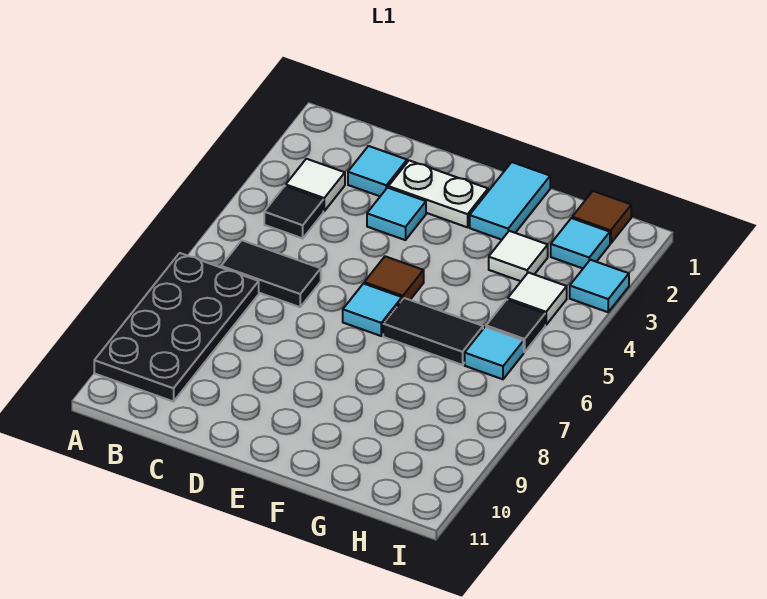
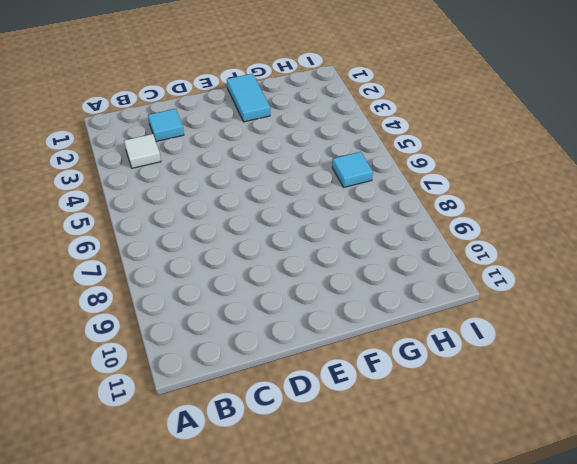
none -> black plate A7:B10 level 1
none -> black tile B4 level 1
none -> black tile B6:C6 level 1

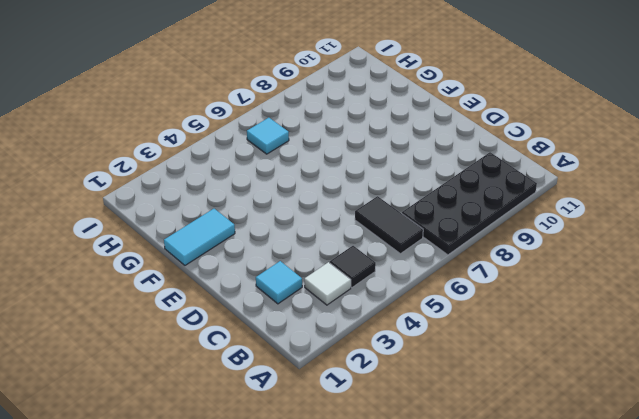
none -> white plate D2:E2 level 1
none -> cyan tile D3 level 1
none -> brown tile E5 level 1

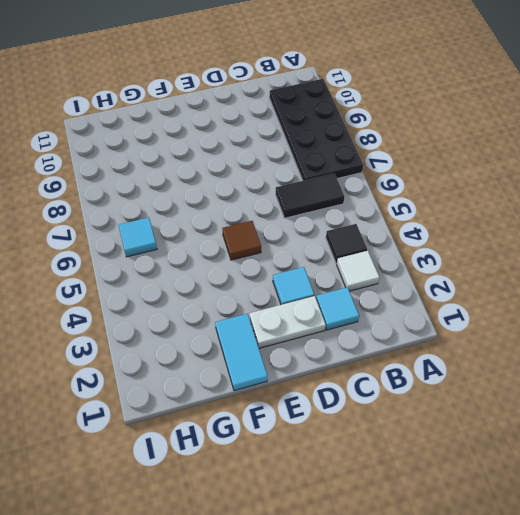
none -> cyan tile E6 level 1
none -> black tile F6:G6 level 1
none -> white tile G3 level 1

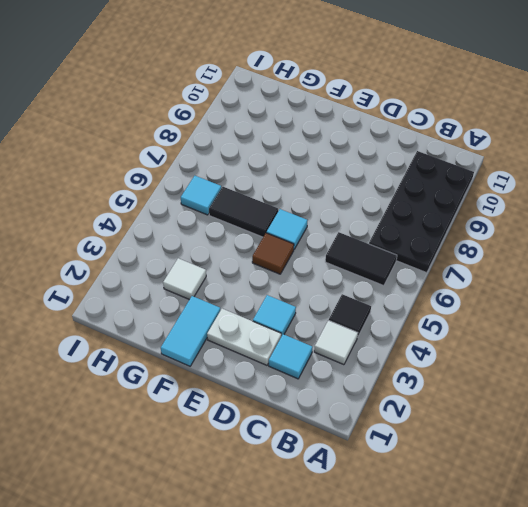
none -> brown tile H1 level 1
none -> cyan tile H2 level 1
none -> white tile H4 level 1

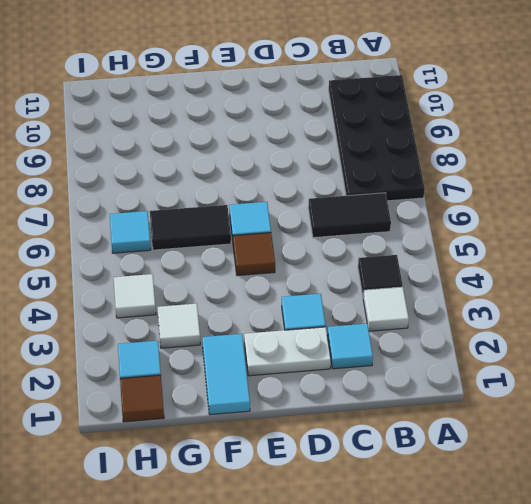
none -> black tile H5 level 1
none -> cyan tile I3 level 1

